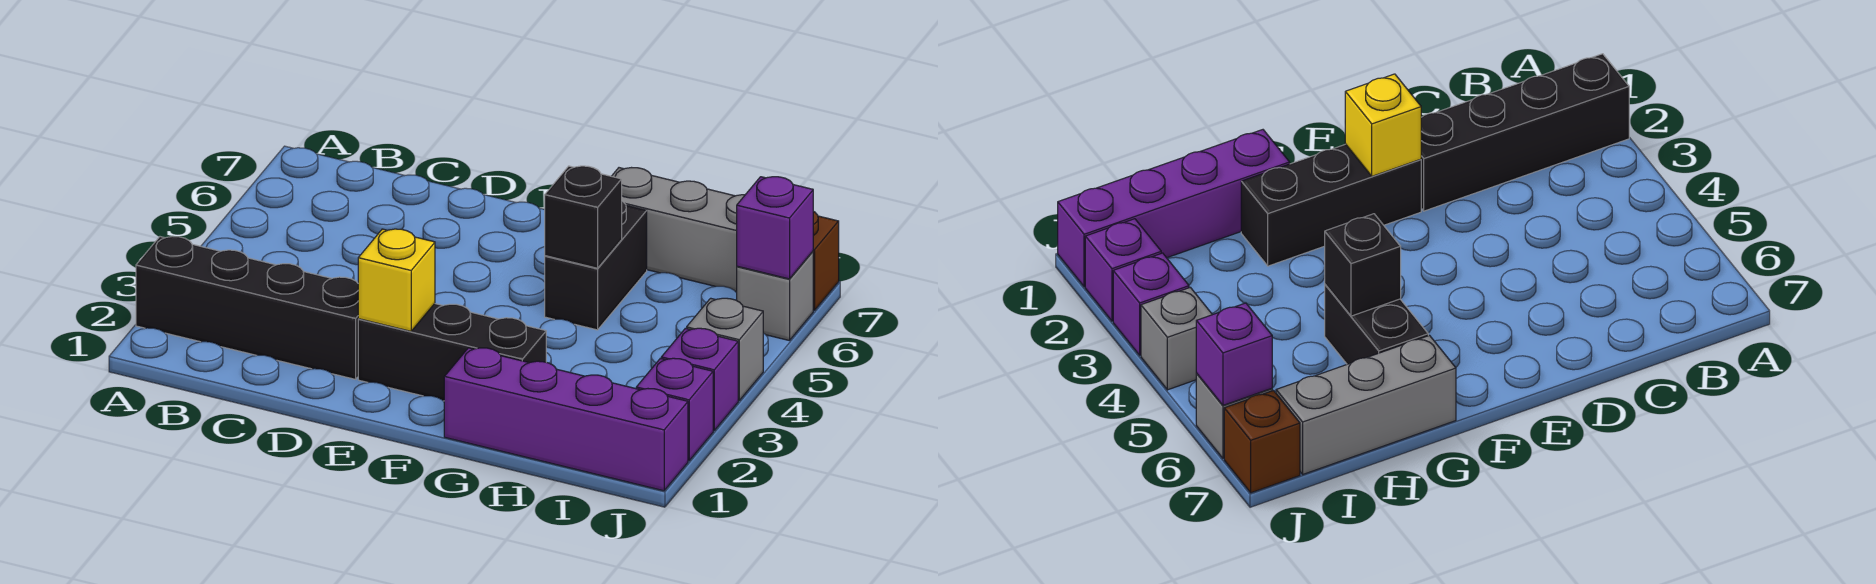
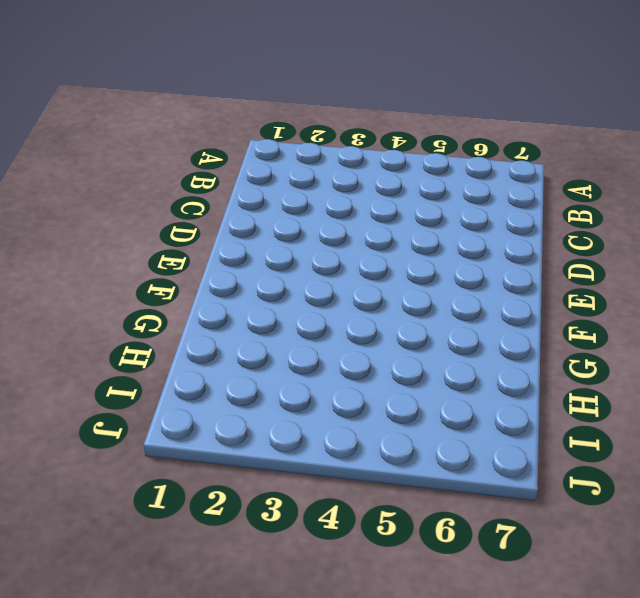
none -> black brick A2:D2 level 1
none -> black brick E2:G2 level 1
none -> purple brick G1:J1 level 1

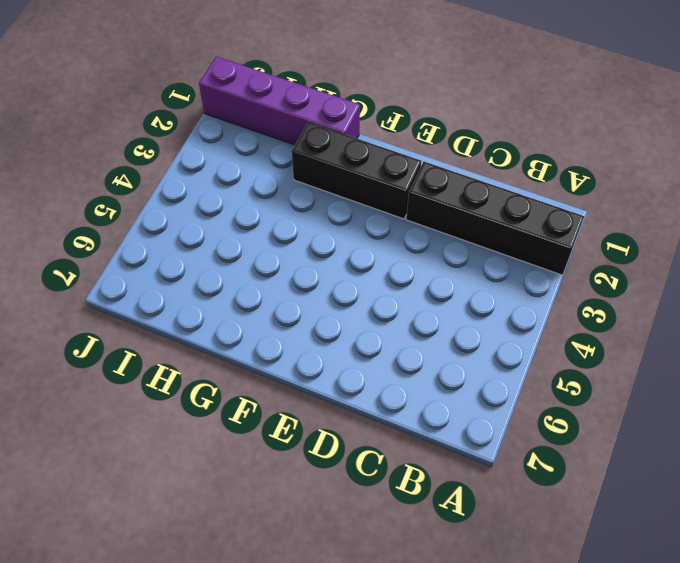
none -> black brick G5:G6 level 1
none -> grey brick G7:I7 level 1
none -> purple brick J2 level 1

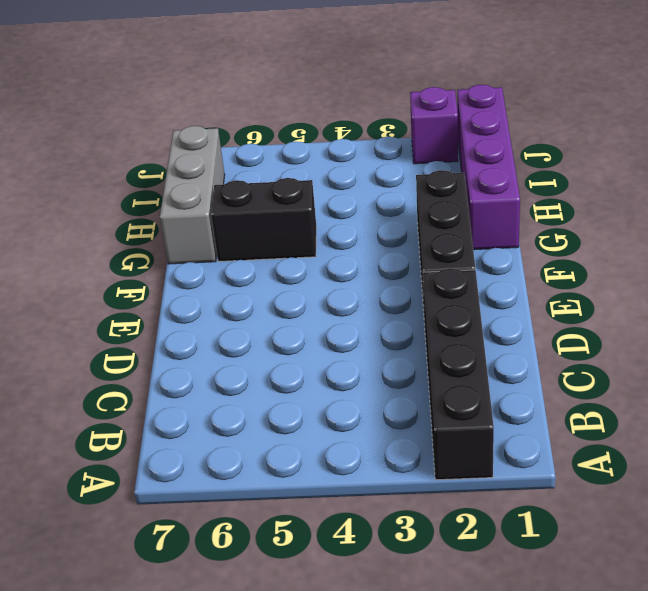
none -> purple brick J3 level 1
none -> grey brick J4 level 1
none -> grey brick J6 level 1

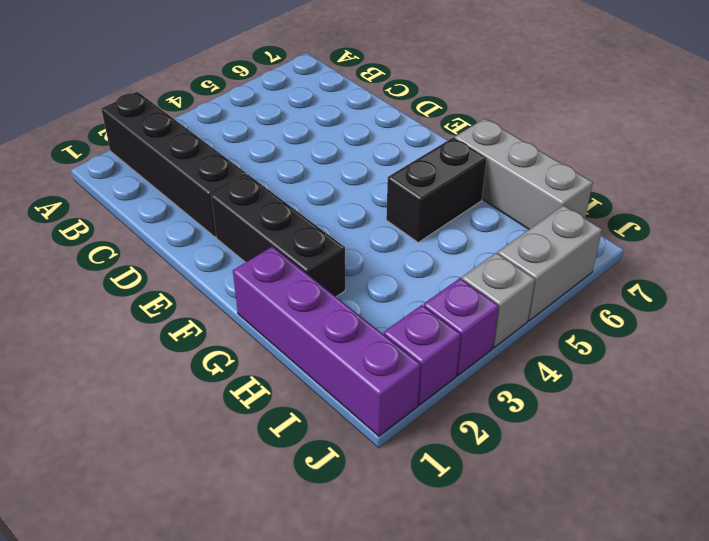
grey brick J5:J6 level 1 -> grey brick J6 level 1
none -> brown brick J7 level 1
none -> yellow brick E2 level 2
none -> black brick G5 level 2

